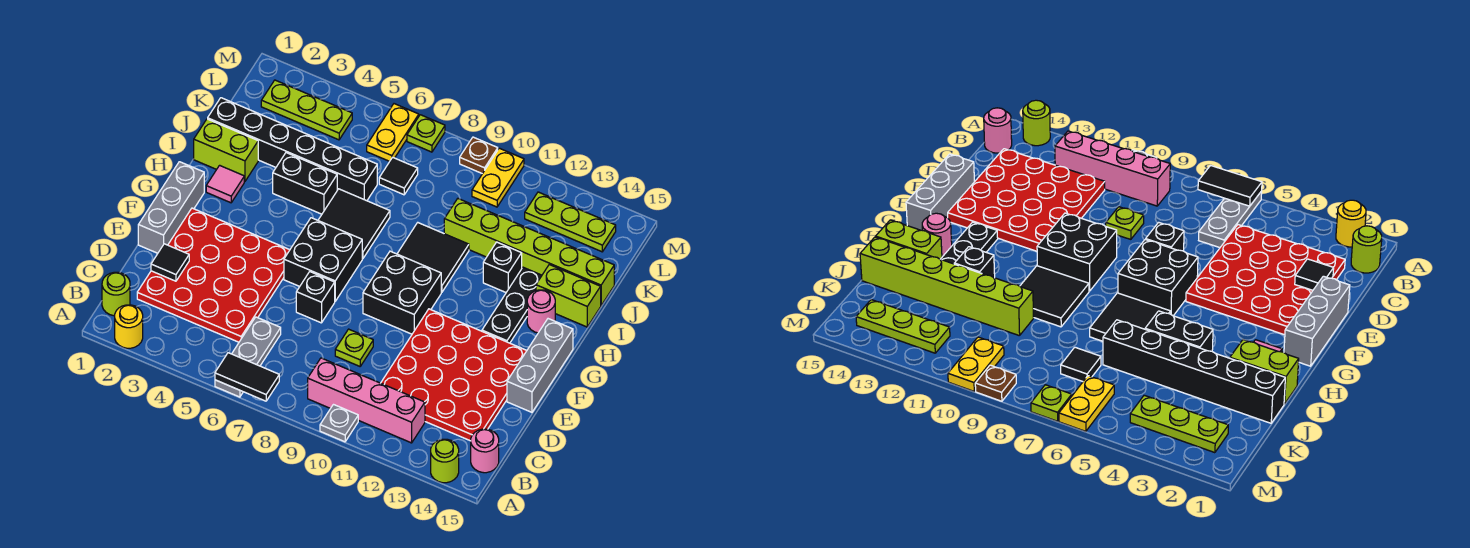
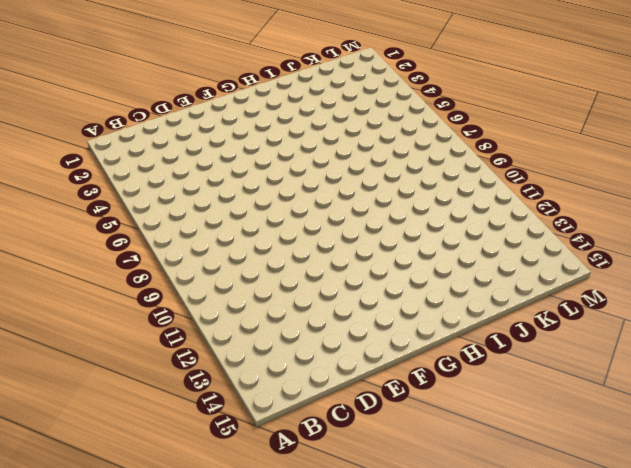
none -> yellow round brick A2 level 1
none -> grey plate A6:C6 level 1
none -> grey plate A10 level 1
none -> lime round brick A14 level 1

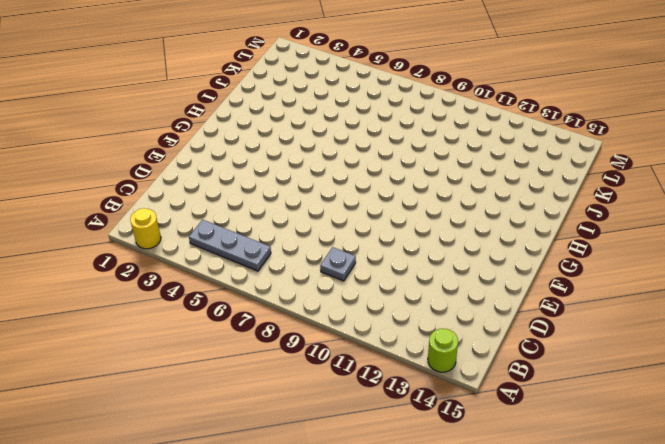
grey plate B4:B6 level 1 -> grey plate A6:C6 level 1
grey plate C9 level 1 -> grey plate A10 level 1
none -> lime round brick B1 level 1
none -> pink brick B9:B12 level 1
none -> pink round brick B15 level 1
none -> red plate C2:F5 level 1

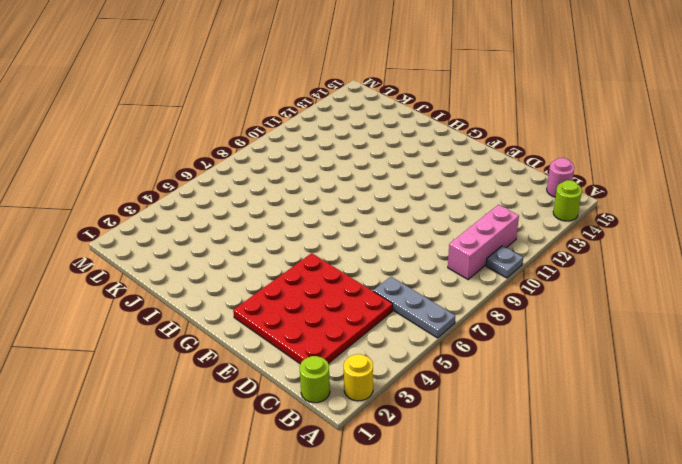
pink brick B9:B11 level 1 -> pink brick B9:B12 level 1
none -> red plate C11:F14 level 1
none -> lime plate D9 level 1
none -> grey brick E1:G1 level 1
none -> black brick E7 level 1

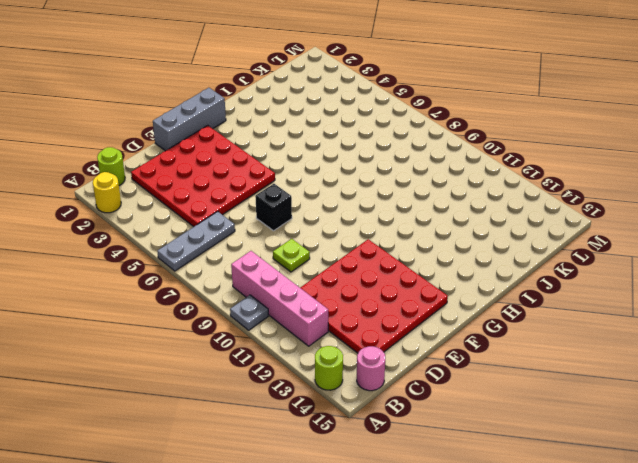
none -> grey brick E15:G15 level 1
none -> black brick F6:G7 level 1
none -> black brick F9:G10 level 1
none -> black plate G13:I13 level 1

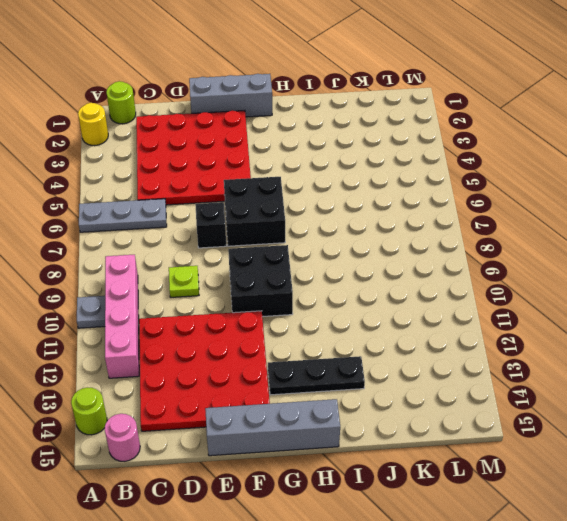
grey brick E15:H15 level 1 -> grey brick E15:G15 level 1
none -> pink tile H2 level 1
none -> black tile H6:I7 level 1
none -> black tile H9:I10 level 1
none -> pink round brick H14 level 1

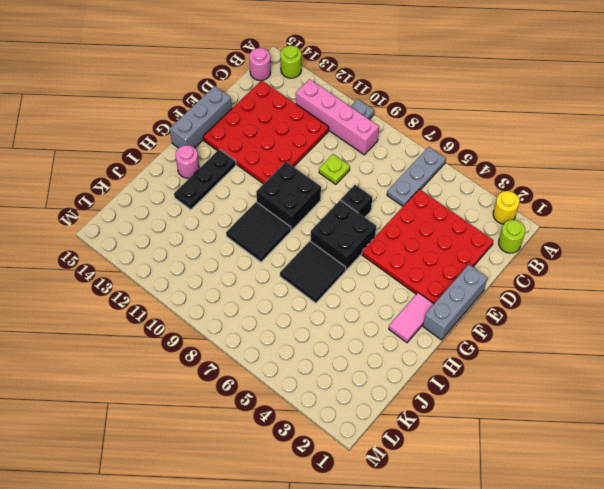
pink tile G2:H2 level 1 -> pink tile H2 level 1
none -> lime brick I1:I2 level 1
none -> black brick I4:I5 level 1
none -> black brick I12 level 1
none -> lime brick I14:I15 level 1

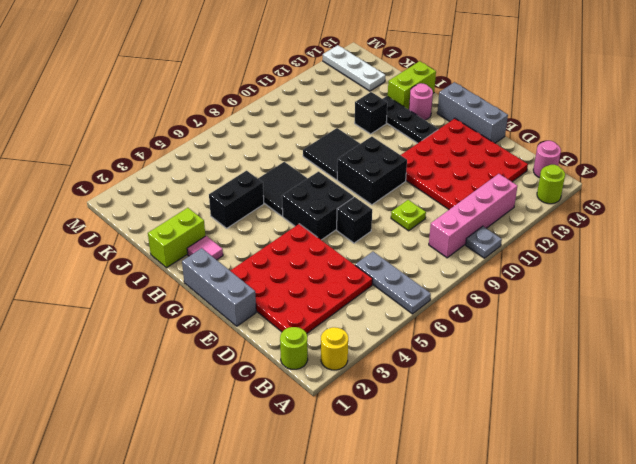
white plate K14:M14 level 1 -> lime plate L12:L14 level 1
none -> black brick J1:J6 level 1
none -> lime brick J10:J15 level 1
none -> black tile K7 level 1
none -> lime plate L2:L4 level 1

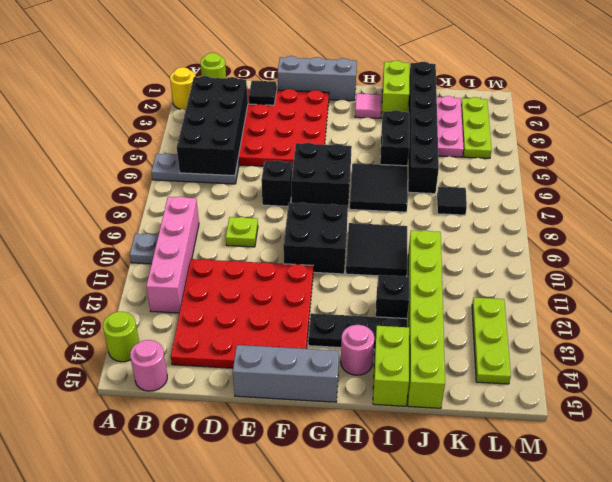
black brick B3:C6 level 2 -> none
pink plate K2:K4 level 1 -> none
none -> yellow plate L6:M6 level 1
none -> yellow plate L10:M10 level 1
none -> lime plate M7 level 1
none -> brown plate M9 level 1

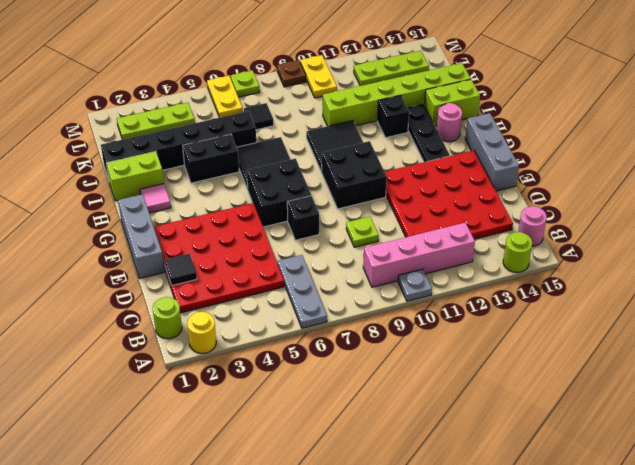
none -> black tile A6:A7 level 2

